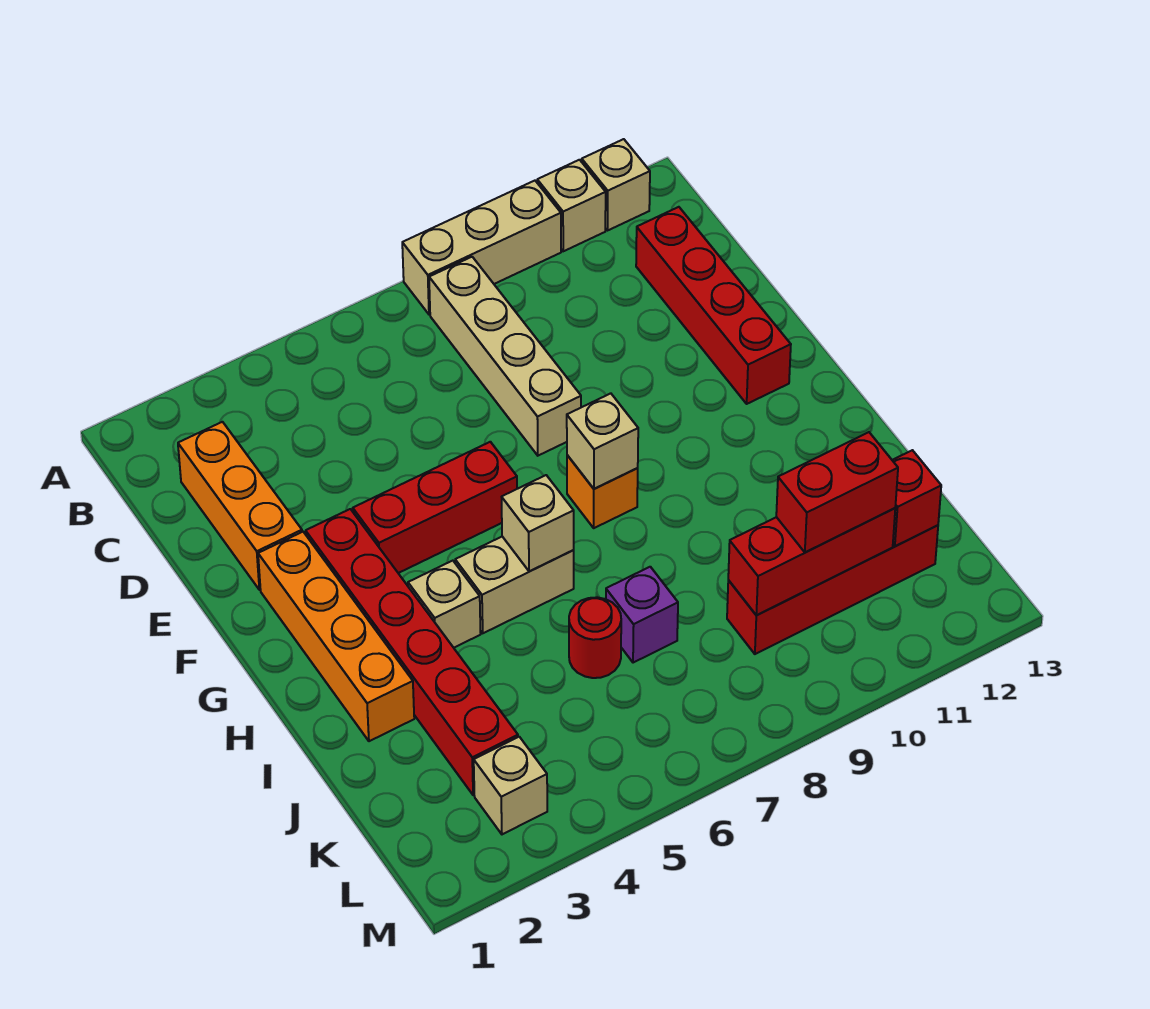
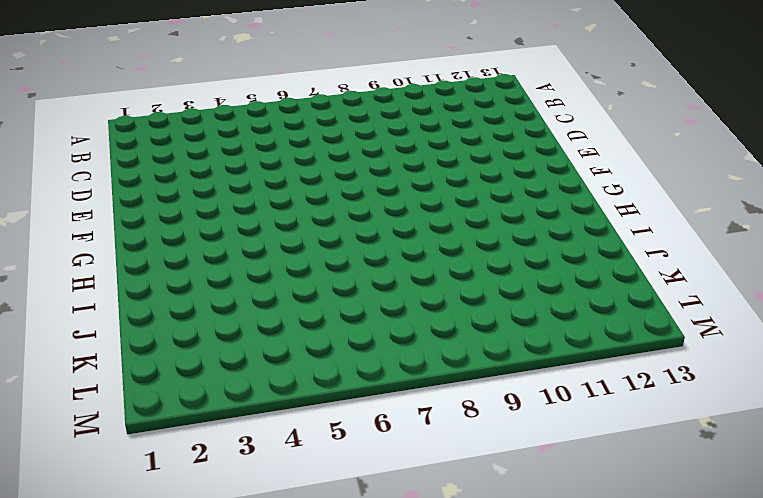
none -> tan brick A8:A10 level 1
none -> tan brick A11 level 1
none -> tan brick A12 level 1

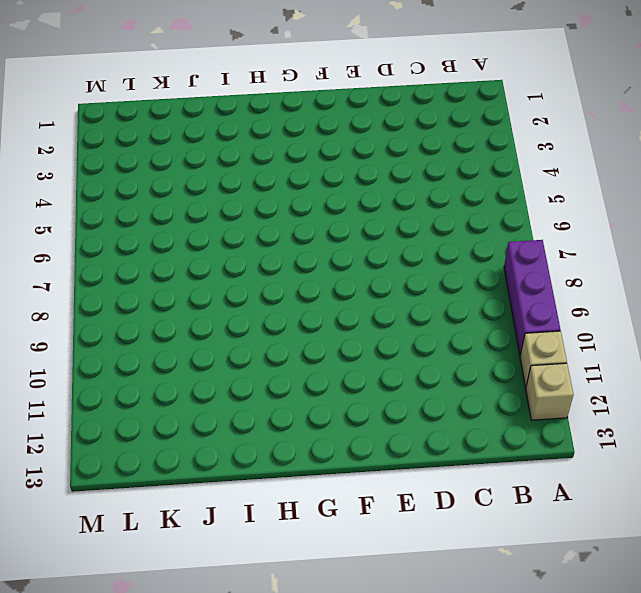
purple brick A8:A10 level 1 -> tan brick A8:A10 level 1
none -> tan brick B8:E8 level 1
none -> orange brick C2:E2 level 1
none -> red brick C12:F12 level 1

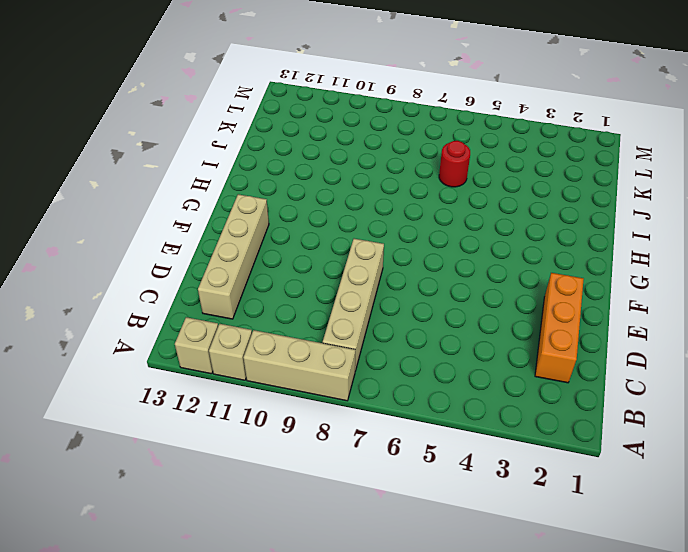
tan brick C12:F12 level 1 -> red brick C12:F12 level 1
none -> orange brick F2:I2 level 1
none -> red brick F3:K3 level 1
none -> red brick F4:F6 level 1

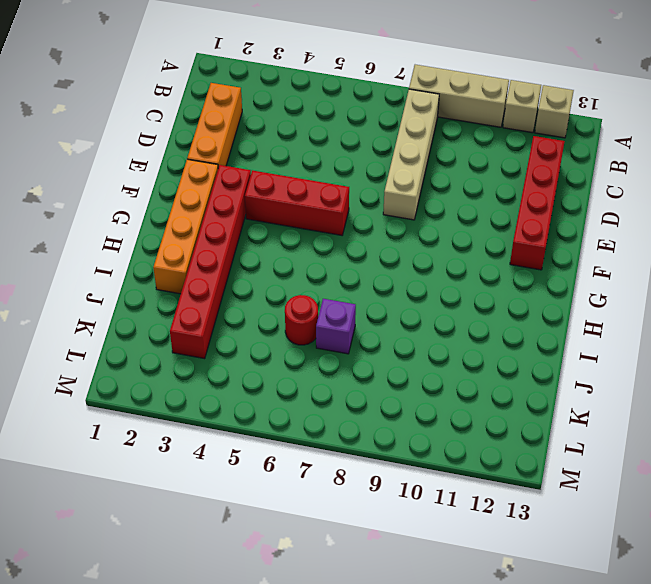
none -> orange brick G8 level 1
none -> tan brick H4 level 1
none -> tan brick H5:H6 level 1

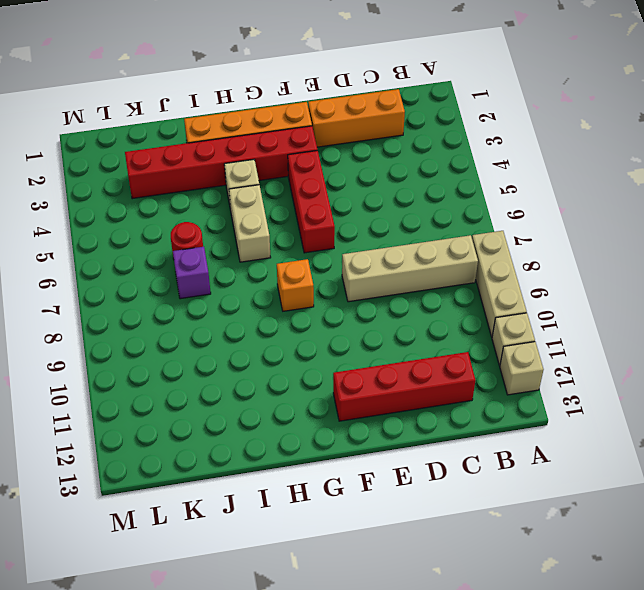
none -> red brick K9:K12 level 1
none -> tan brick L3 level 1
none -> tan brick G8 level 2

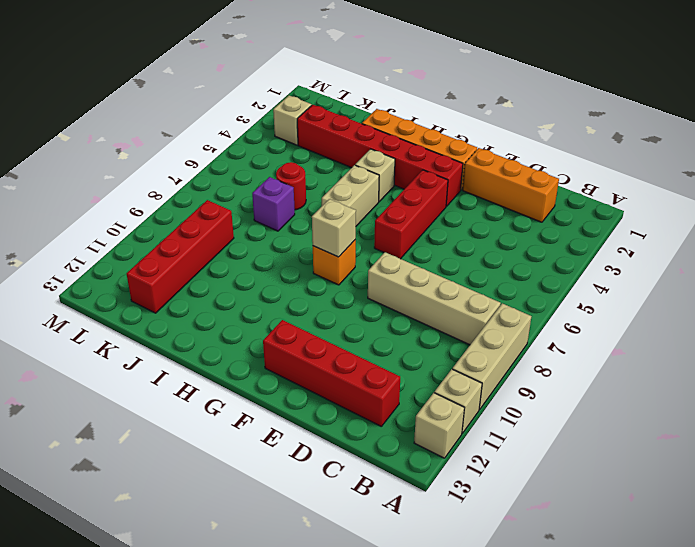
none -> tan brick H6 level 2
none -> red brick K9:K11 level 2
none -> red brick K12 level 2

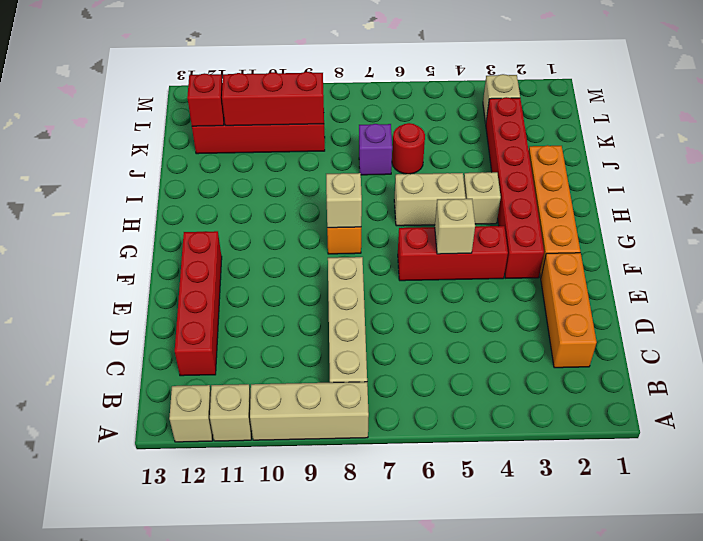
tan brick F5 level 2 -> tan brick H6 level 2
none -> red brick K10:K11 level 3

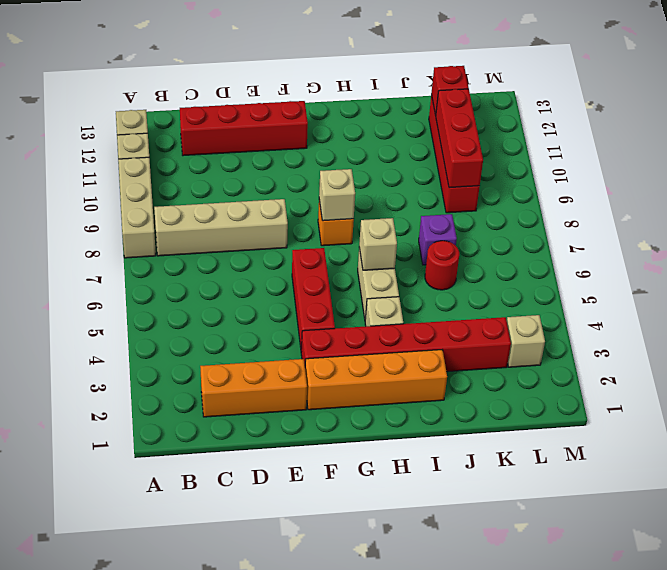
none -> red brick K10:K11 level 3

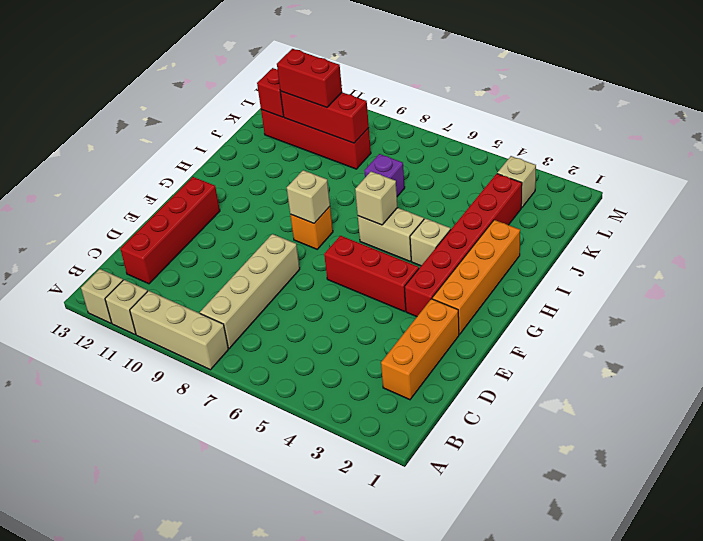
none -> red round brick J6 level 1

